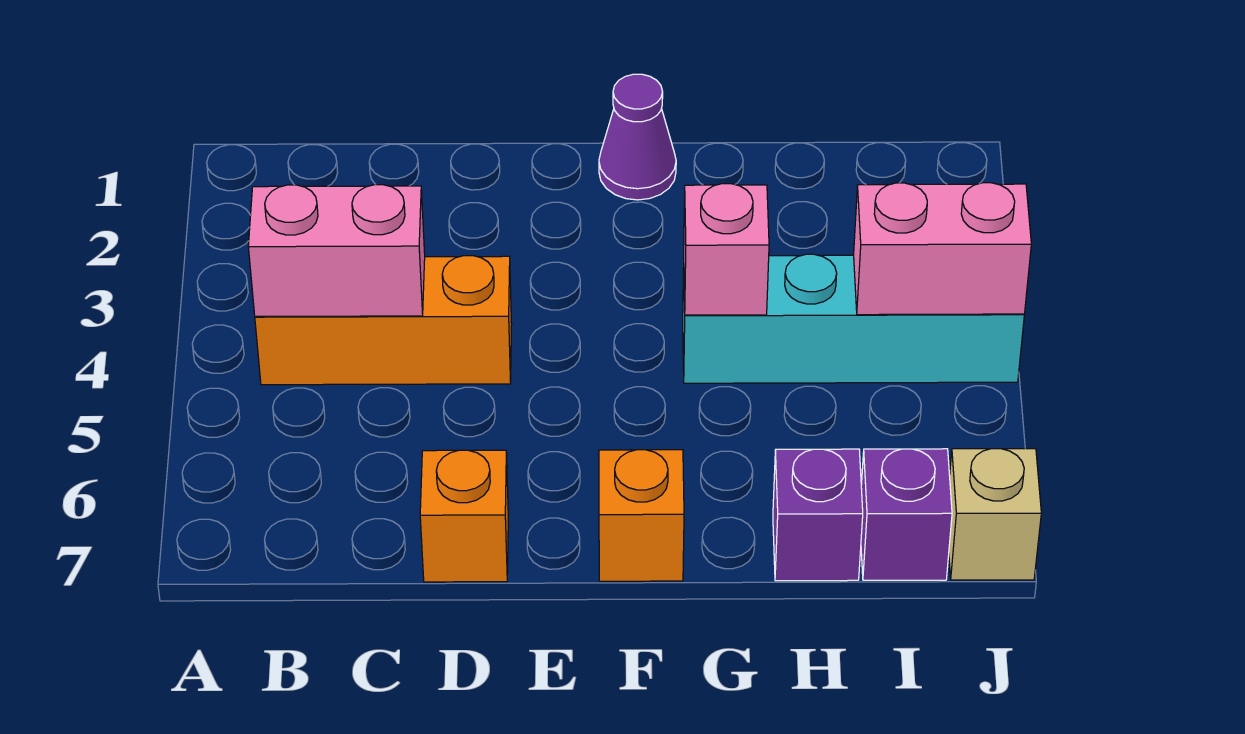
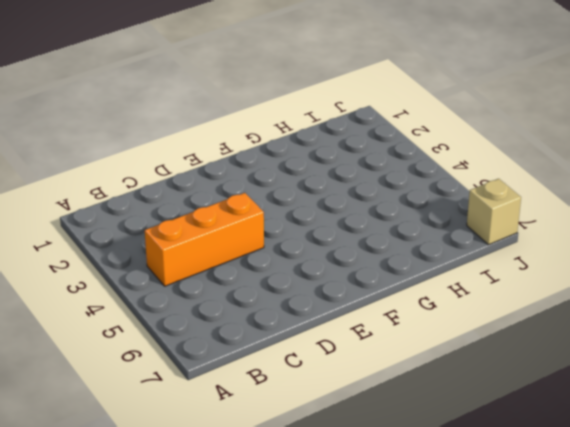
none -> orange brick D7 level 1
none -> purple cone F1 level 1

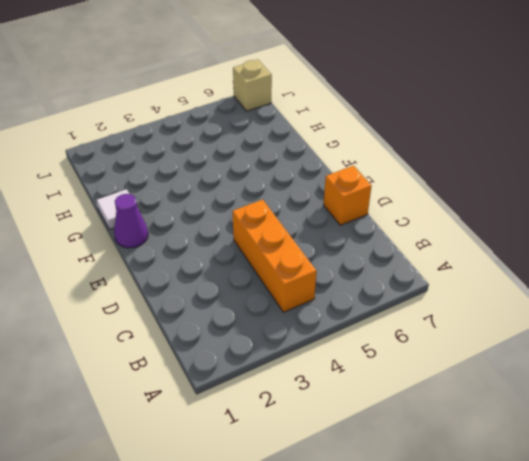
white tile G1 level 1 -> none
none -> orange brick F7 level 1
none -> cyan brick G4:J4 level 1

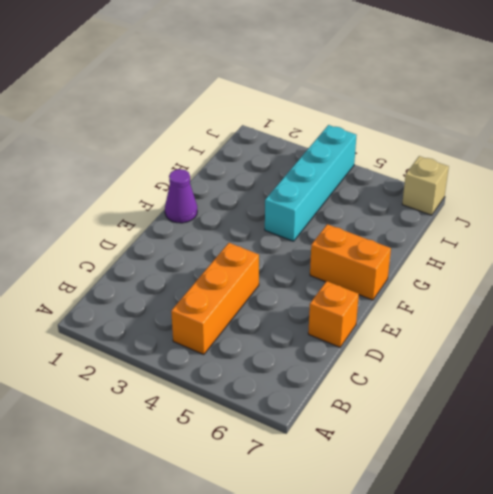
orange brick F6:F7 level 1 -> orange brick F7 level 1
none -> purple brick H7 level 1
none -> purple brick I7 level 1

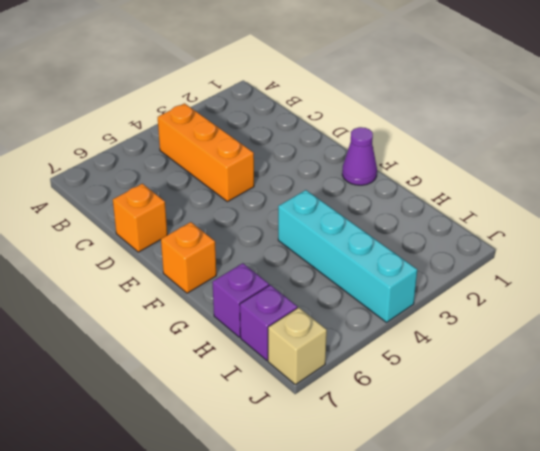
none -> pink brick B4:C4 level 2
none -> pink brick G4 level 2

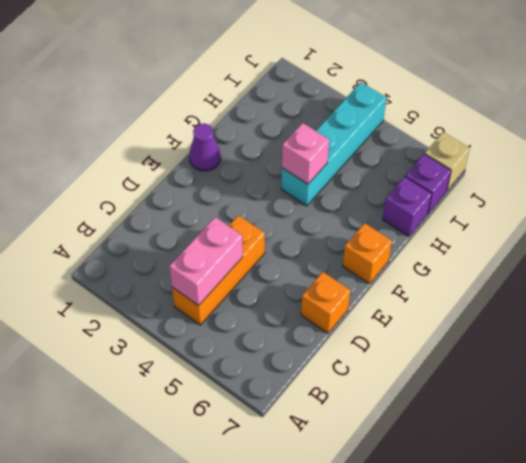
none -> pink brick I4:J4 level 2

